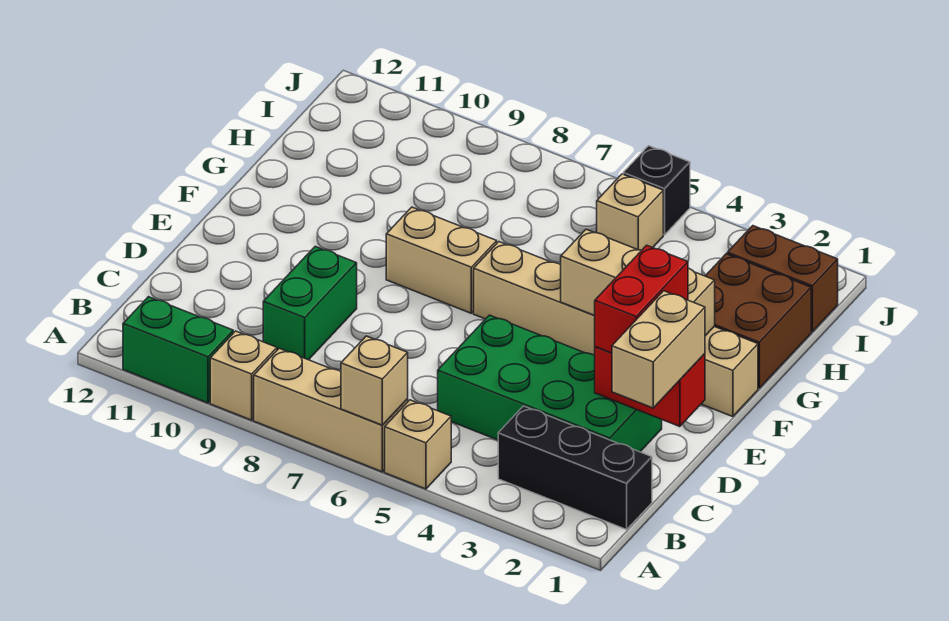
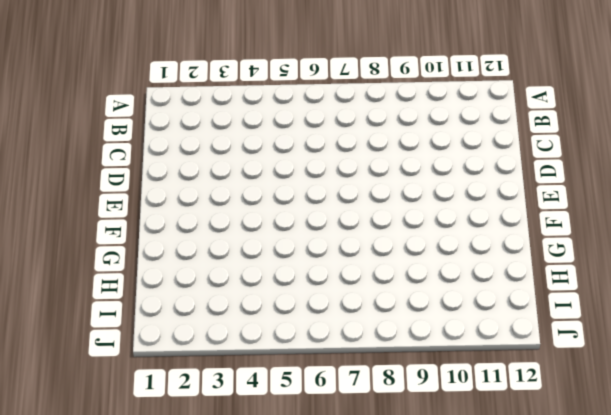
none -> tan brick A5 level 1
none -> tan brick A6:A8 level 1
none -> tan brick A9 level 1

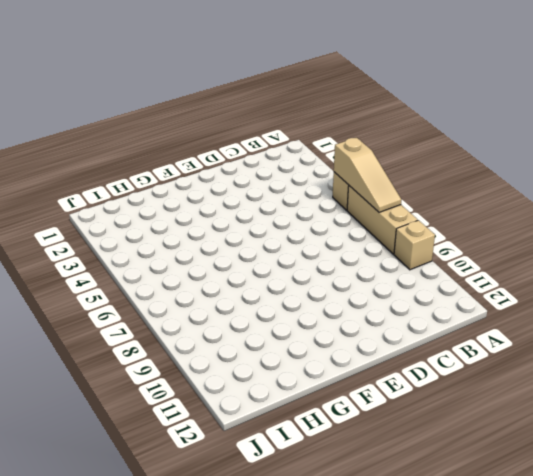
tan slope A5:A7 level 2 top 5 -> tan brick A6 level 2
none -> green brick A10:A11 level 1
none -> black brick B1:B3 level 1
none -> green brick C2:D5 level 1

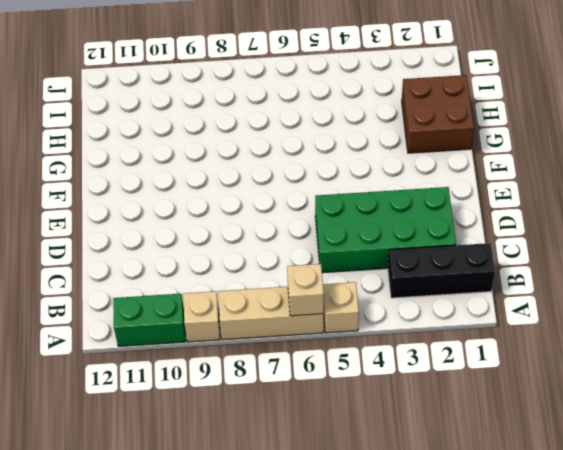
none -> green brick C9:D9 level 1
none -> tan brick F1:F6 level 1
none -> tan brick F7:F8 level 1

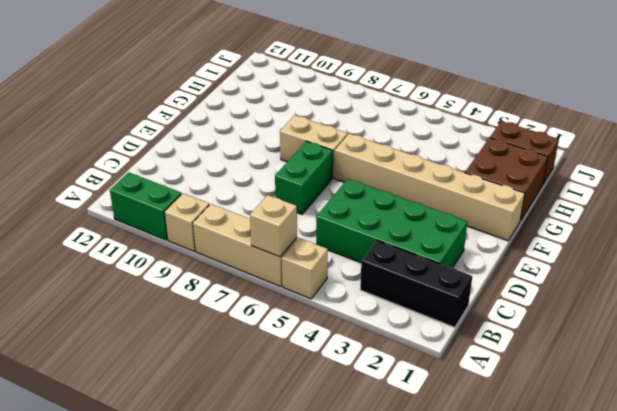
green brick D7:E7 level 1 -> green brick C9:D9 level 1
none -> tan brick I5 level 1
none -> black brick J5 level 1
none -> red brick D1:D2 level 2

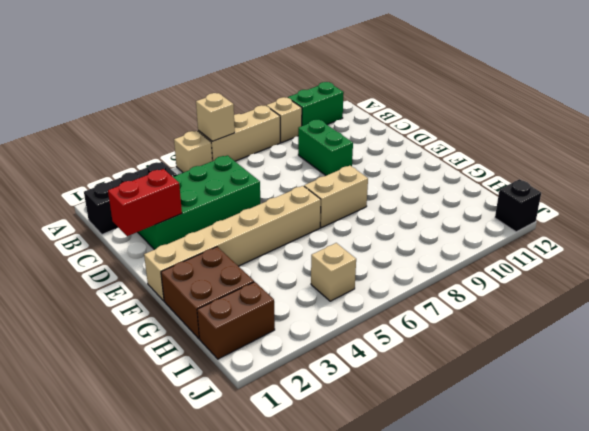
black brick J12 level 1 -> black brick J5 level 1
none -> tan brick F2:F4 level 2
none -> tan brick C1:D1 level 3
none -> red brick D2:E2 level 3

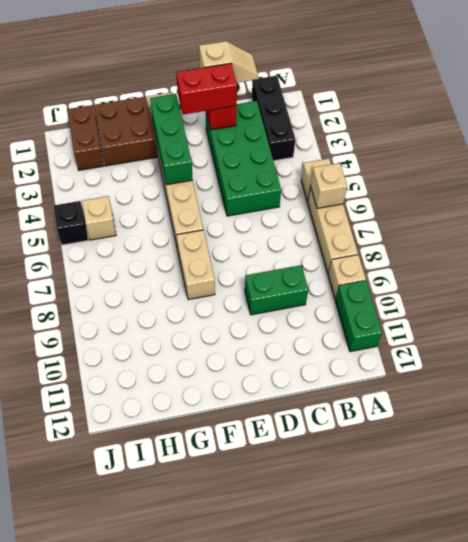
tan slope C1:D1 level 3 top D -> tan brick C1:D1 level 3
green brick F2:F4 level 2 -> tan brick F2:F4 level 2

